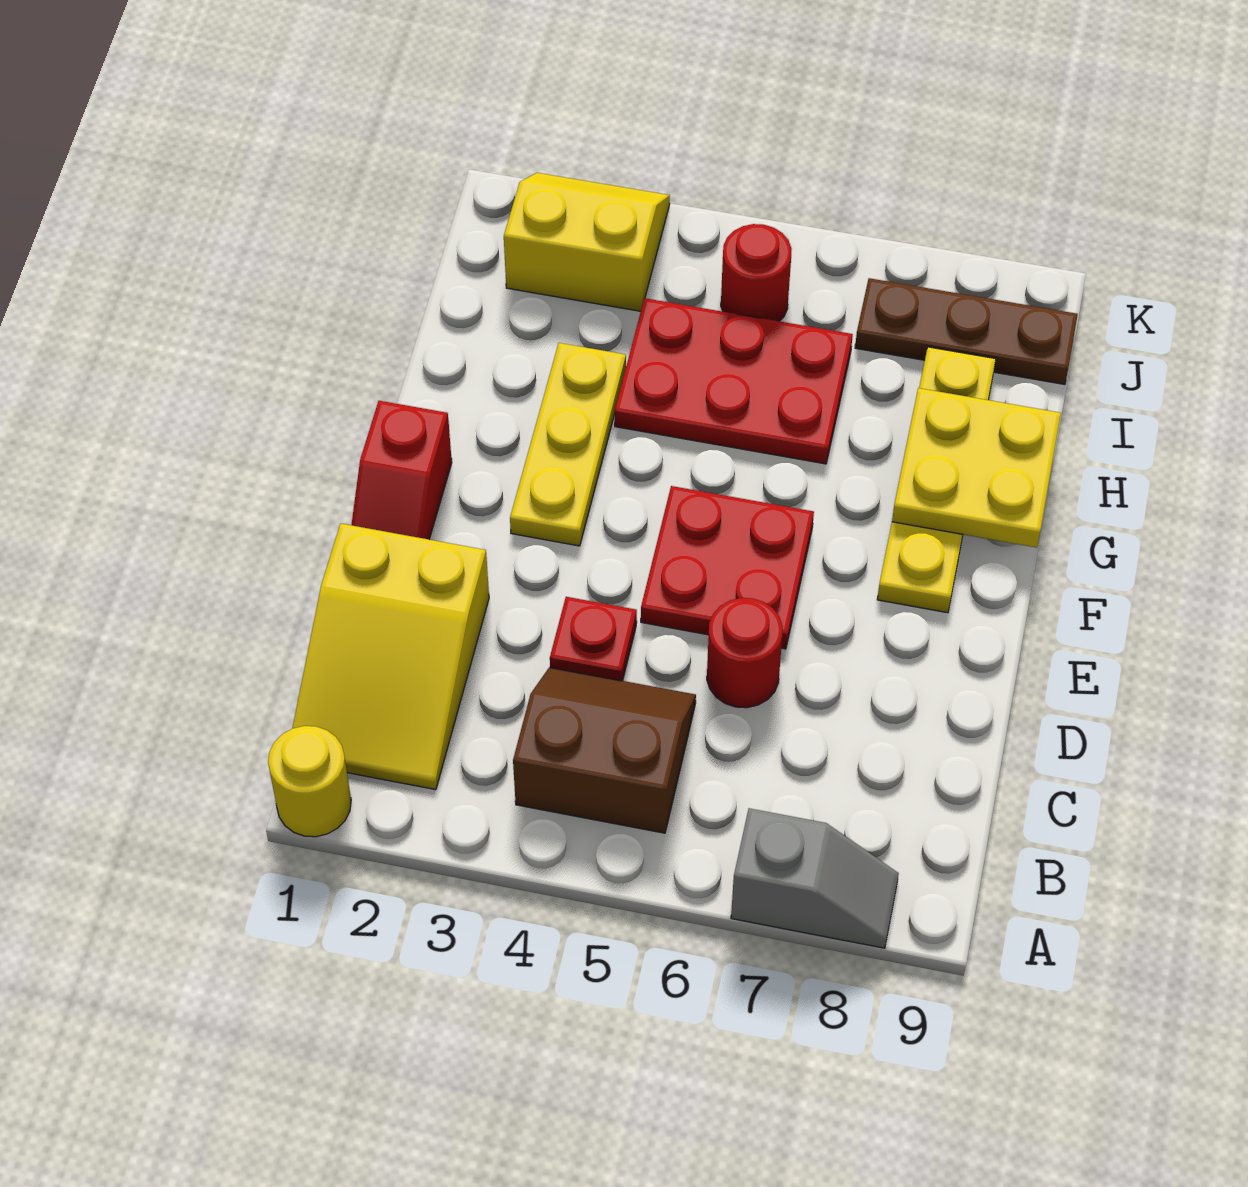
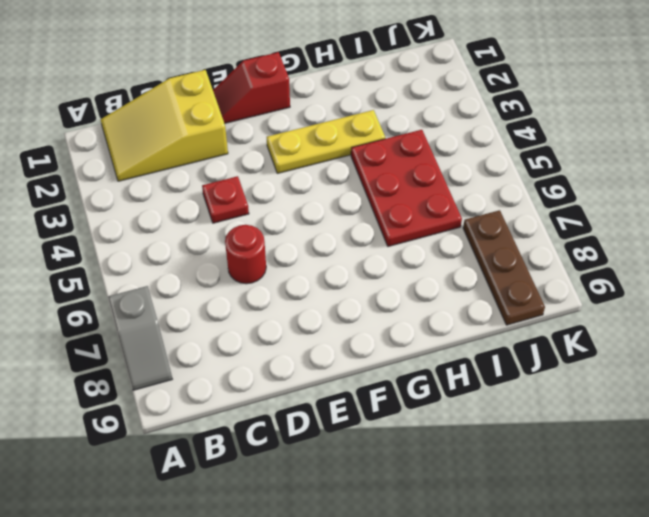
none -> yellow round brick A1 level 1
none -> brown slope B4:C5 level 1 top B
none -> red plate E5:F6 level 1

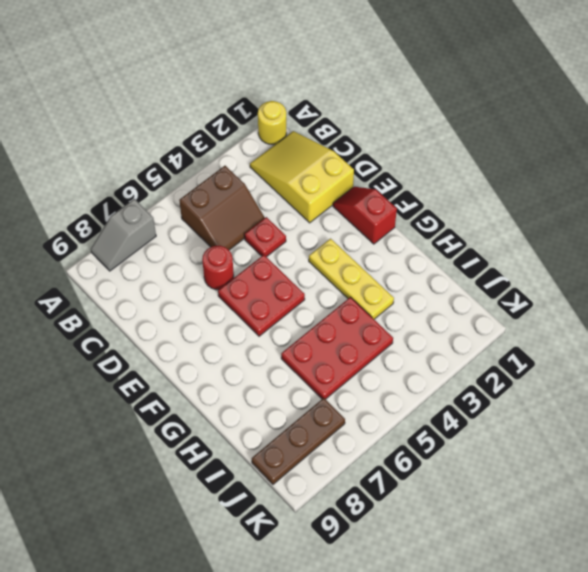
none -> yellow plate F8:I8 level 1
none -> yellow slope J2:K3 level 1 top J
none -> red round brick J5 level 1

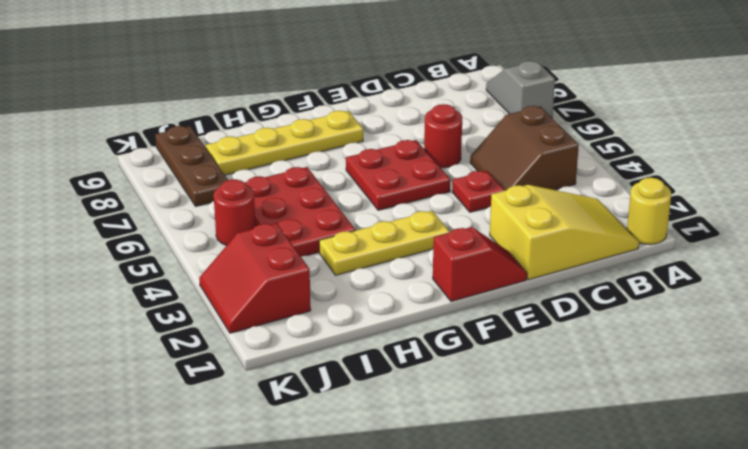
red slope J2:K3 level 1 top J -> yellow slope J2:K3 level 1 top J
none -> yellow plate G8:H9 level 2

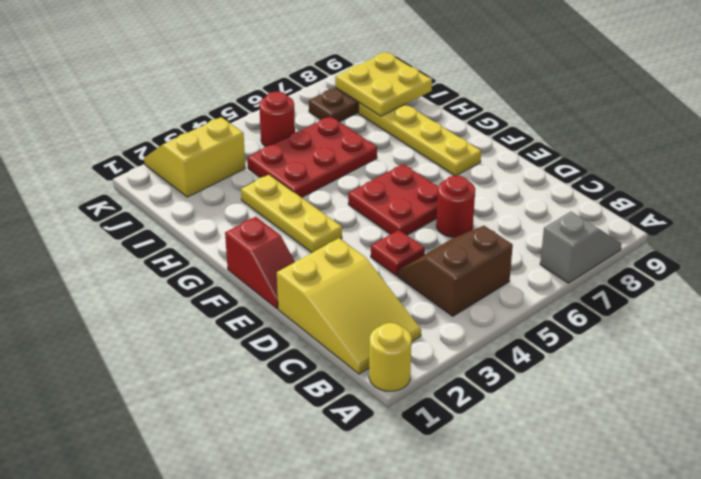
yellow plate I8:J9 level 2 -> yellow plate G8:H9 level 2

